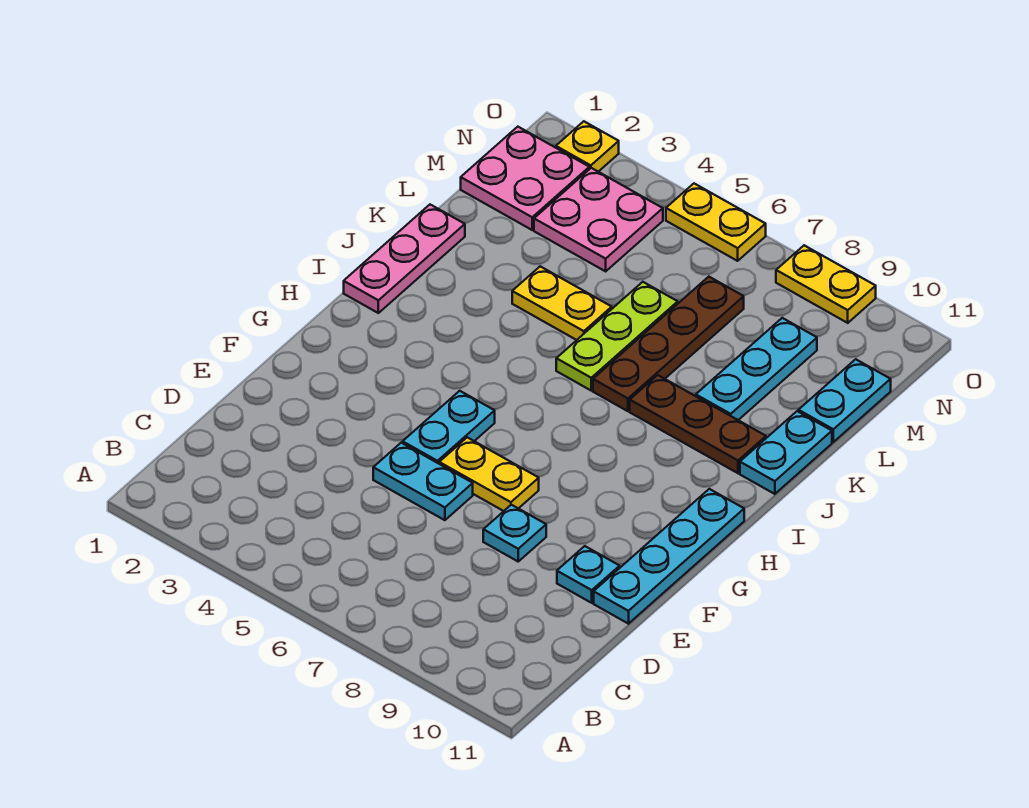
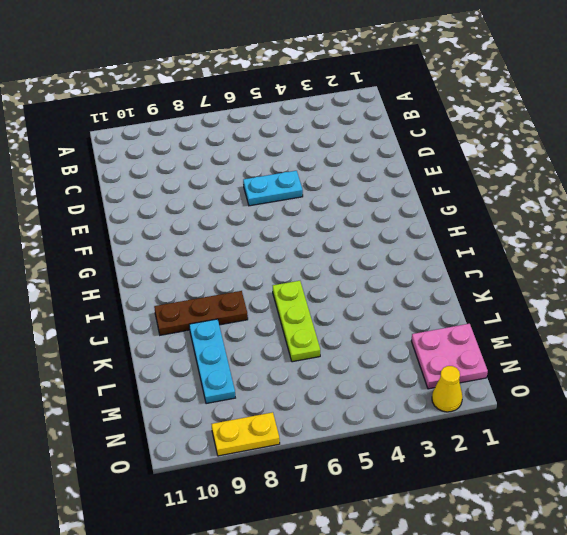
yellow cone O2 level 1 -> yellow plate O2 level 1
none -> cyan plate E8 level 1
none -> cyan plate E10 level 1
none -> cyan plate E11:H11 level 1

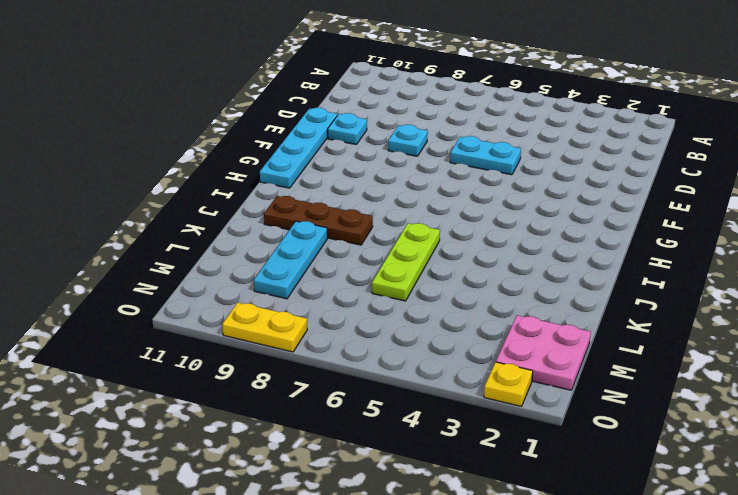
none -> cyan plate F5:G5 level 1
none -> yellow plate F6:F7 level 1
none -> pink plate I1:K1 level 1

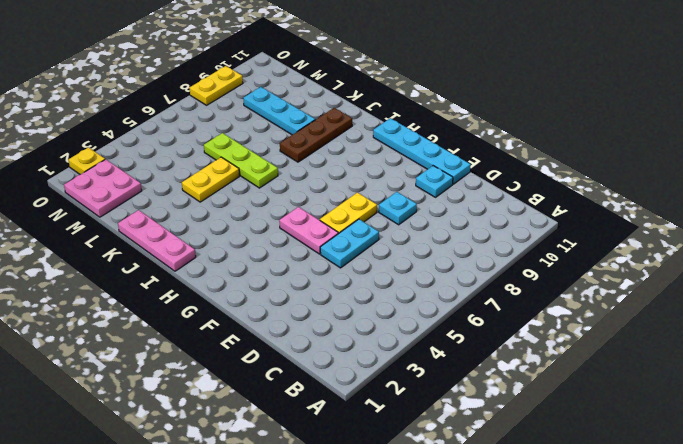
pink plate F5:G5 level 1 -> cyan plate F5:G5 level 1
none -> brown plate J7:M7 level 1
none -> cyan plate J11:K11 level 1
none -> cyan plate L11:M11 level 1

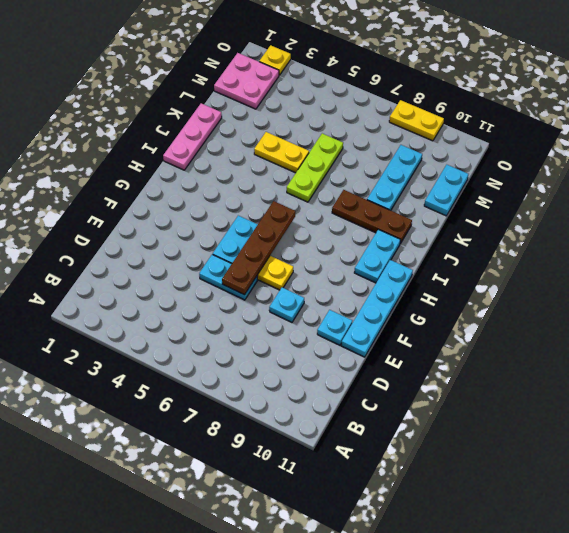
brown plate E6:H6 level 2 -> brown plate J7:M7 level 1
cyan plate H10:I10 level 1 -> cyan plate J11:K11 level 1
none -> pink plate M3:N4 level 1
none -> yellow plate O5:O6 level 1

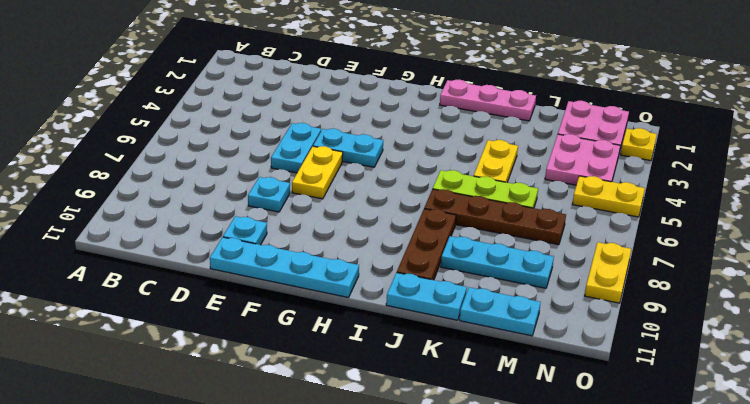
yellow plate N5:O5 level 1 -> yellow plate O5:O6 level 1

